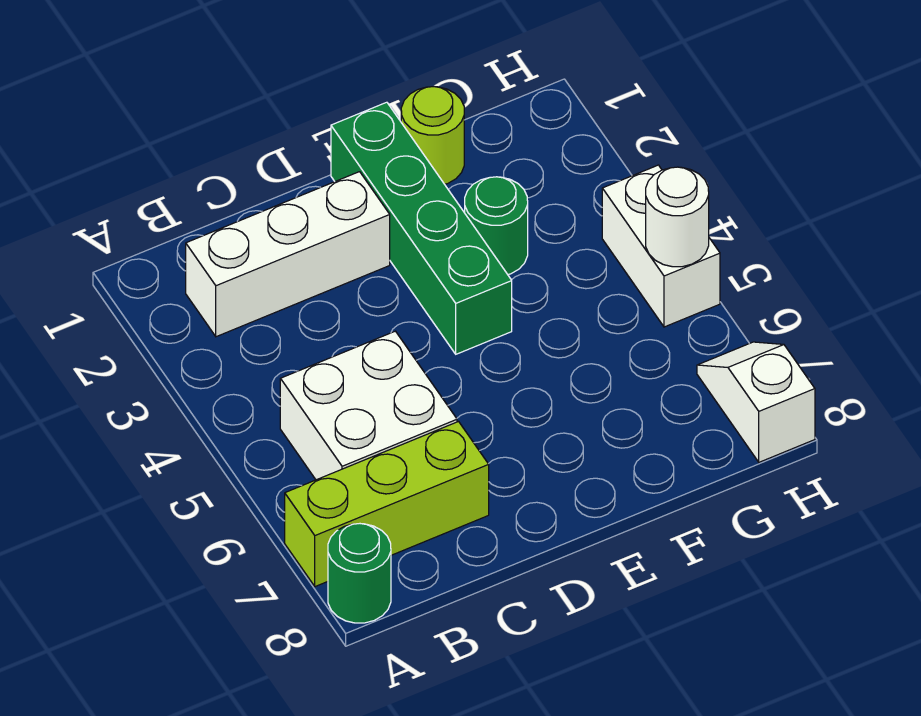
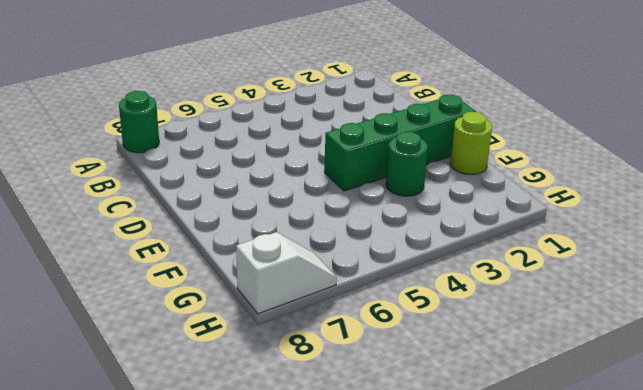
none -> lime brick A7:C7 level 1
none -> white brick B2:D2 level 1

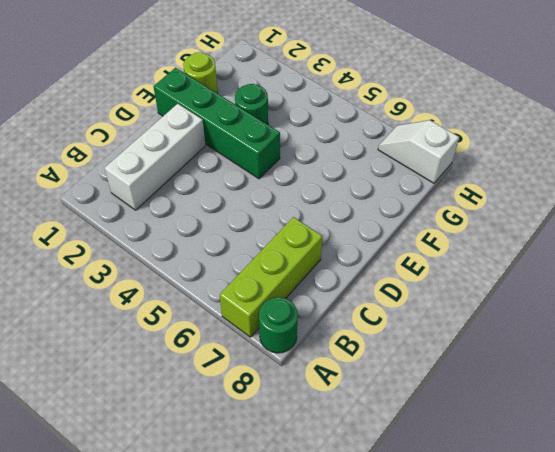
none -> white brick B5:C6 level 1
none -> white brick H4:H5 level 1

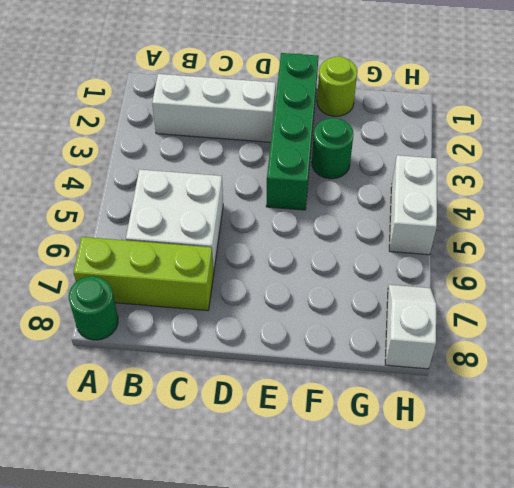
none -> white round brick H5 level 2

